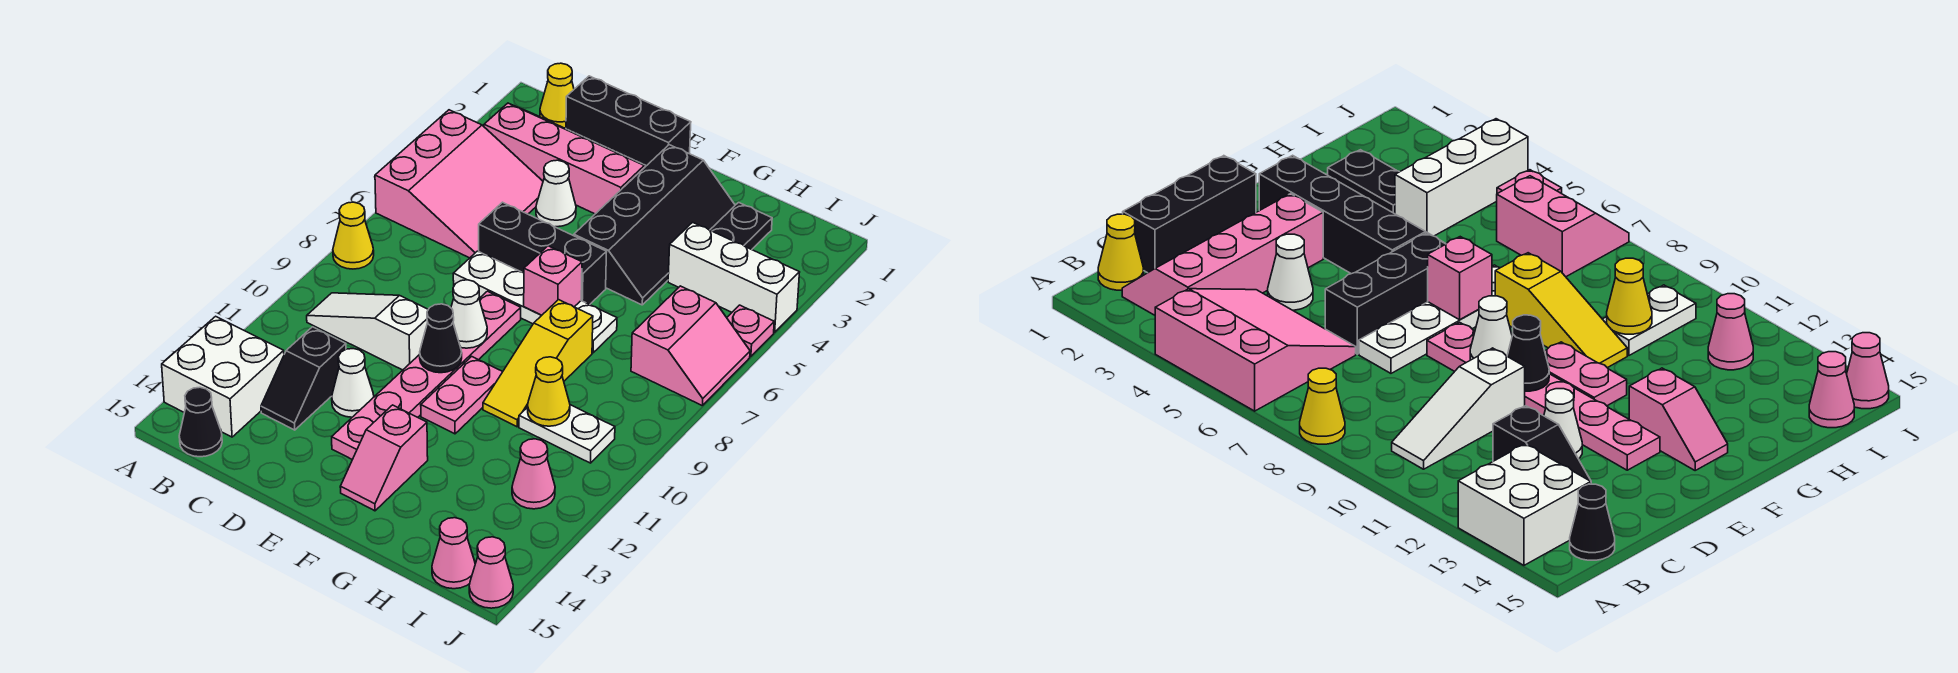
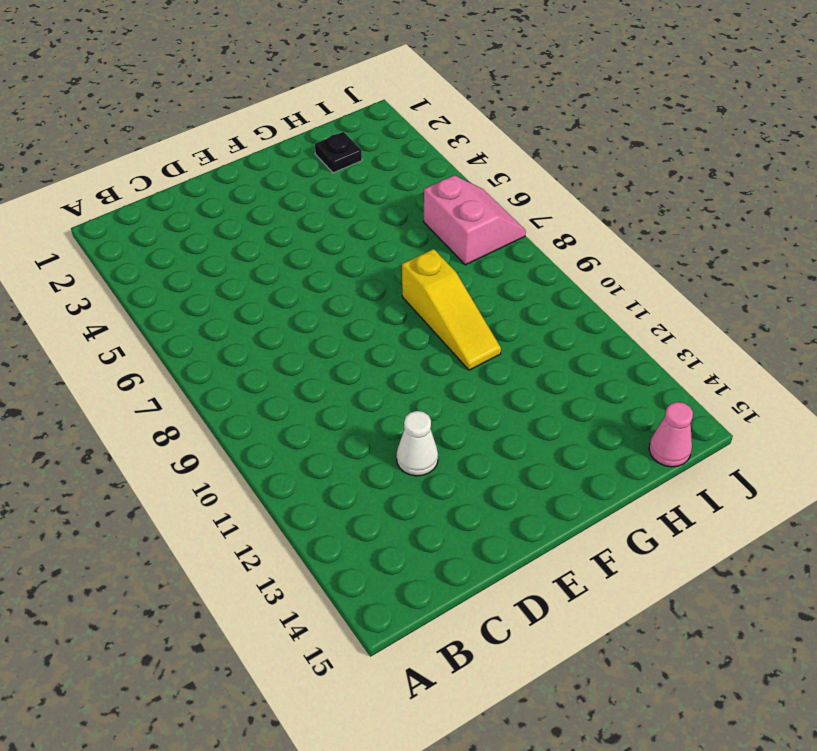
black plate H2 level 1 -> black plate H2:H3 level 1
none -> pink slope A4:C6 level 1 top A
none -> yellow cone A8 level 1
none -> white brick A13:B14 level 1
none -> yellow cone B1 level 1

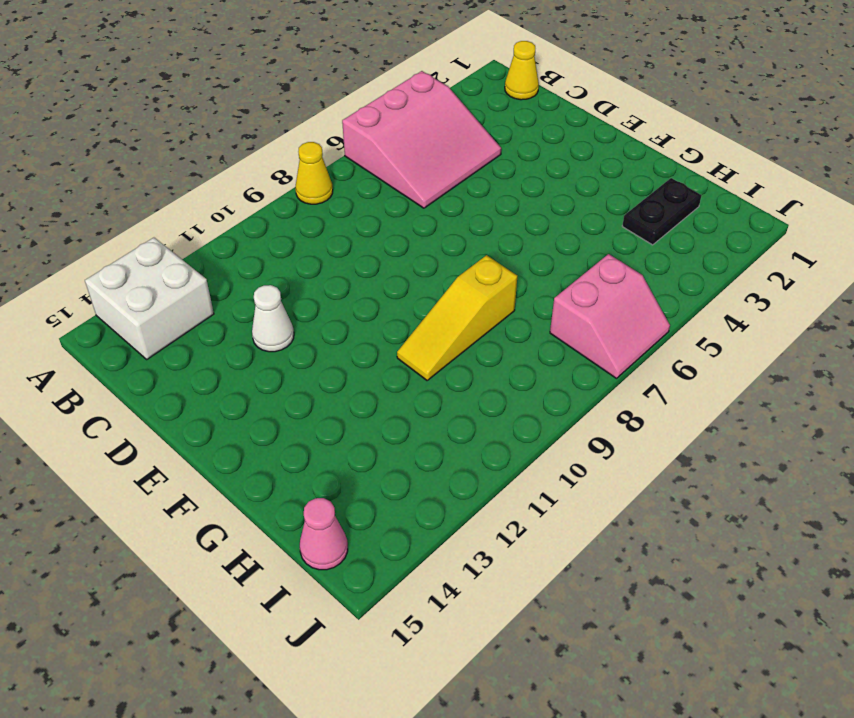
none -> pink slope B2:E3 level 1 top 3
none -> white slope B10:D10 level 1 top D
none -> black cone B15 level 1
none -> black brick C1:E1 level 1

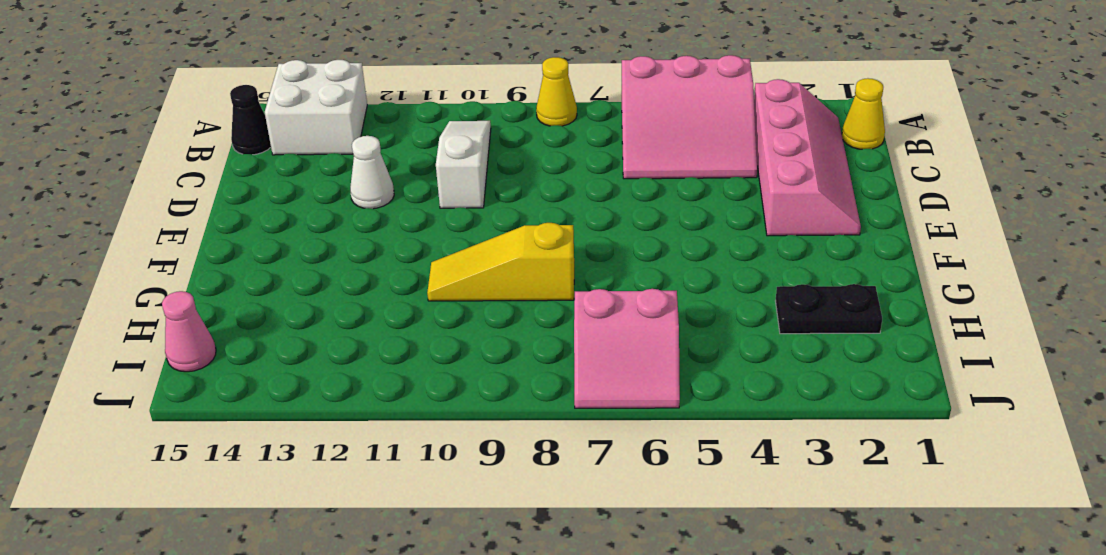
none -> black brick C1:E1 level 1
none -> black slope C12:C13 level 1 top 12
none -> white cone D4 level 1
none -> black brick D6:F6 level 1

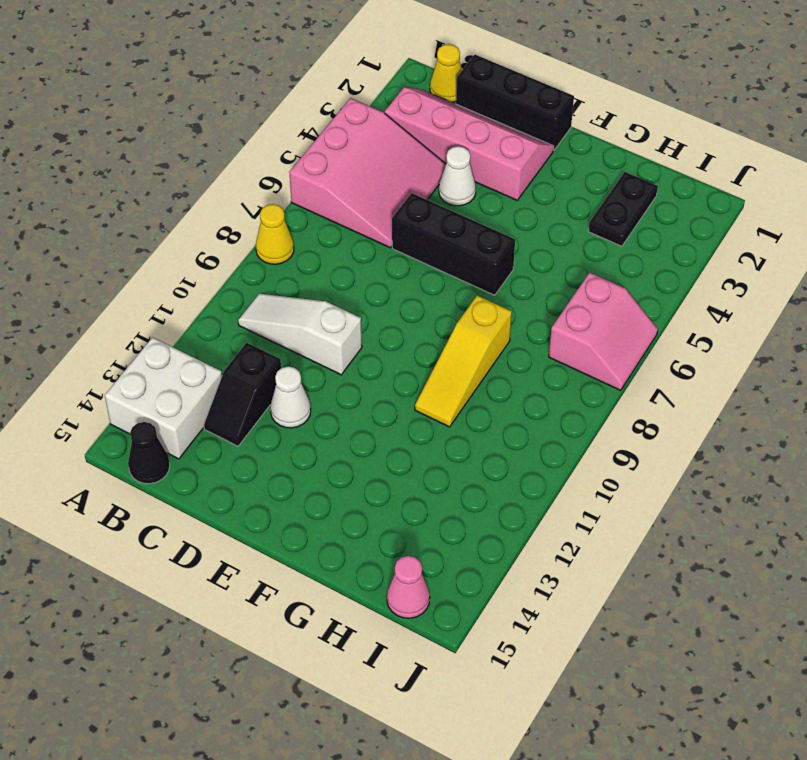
none -> white plate D7:G7 level 1
none -> pink plate E8:E13 level 1
none -> black slope F2:G5 level 1 top F
none -> pink plate F10:F11 level 1

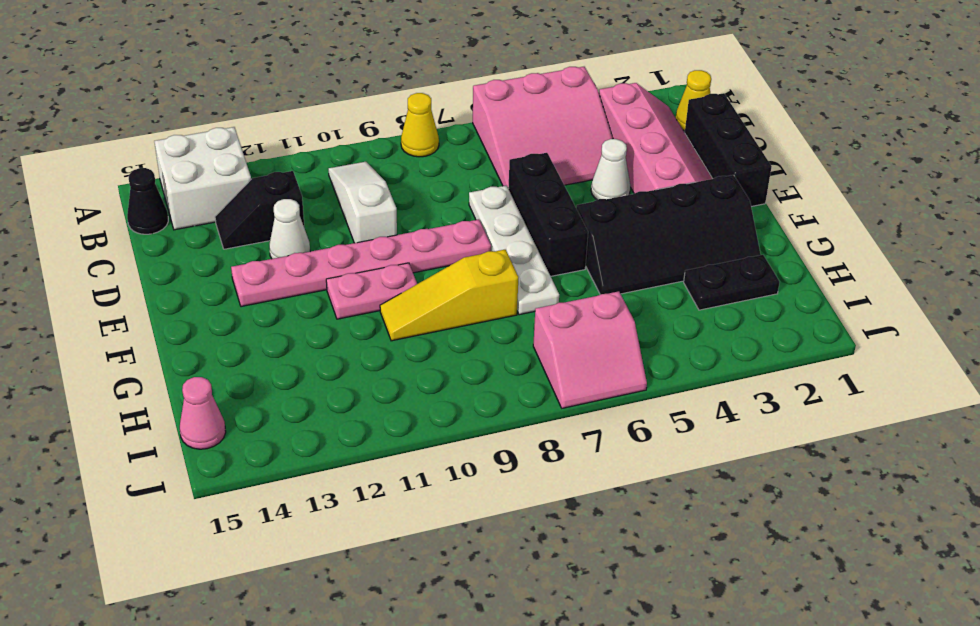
none -> pink slope F13:F14 level 1 top 13
none -> white brick H4:J4 level 1
none -> white plate H10:I10 level 1
none -> pink cone I12 level 1

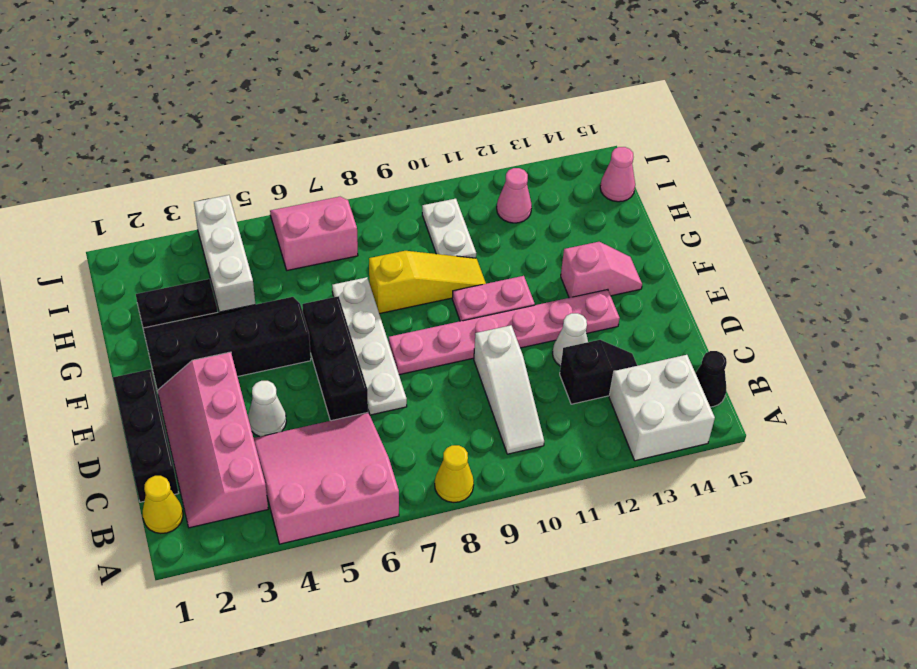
none -> pink plate J5 level 1
none -> pink cone J15 level 1
none -> white cone E9 level 2
none -> black cone E10 level 2

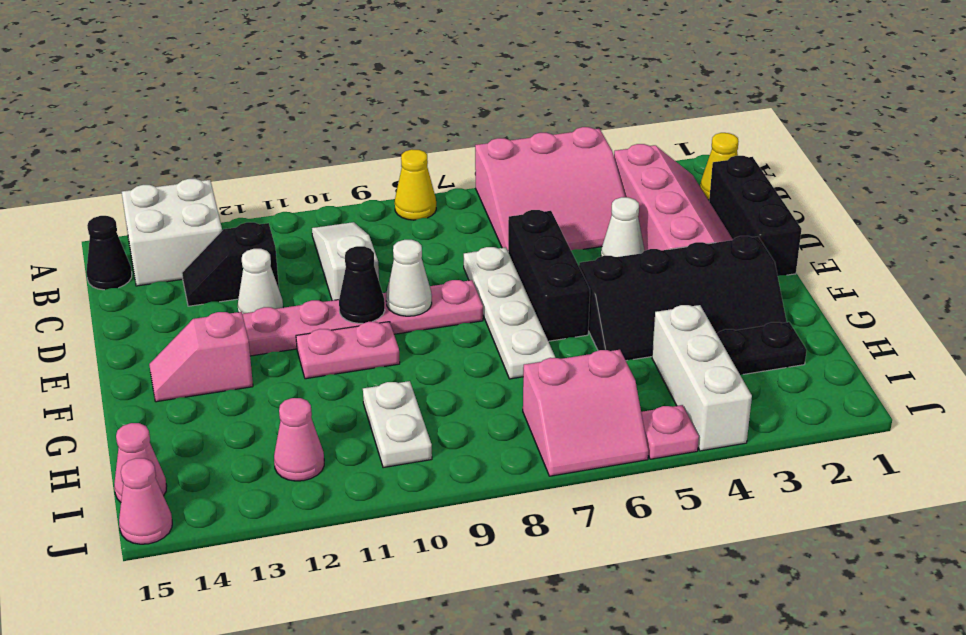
none -> yellow slope G8:G10 level 1 top 8
none -> pink brick F7 level 2
none -> yellow cone H10 level 2

